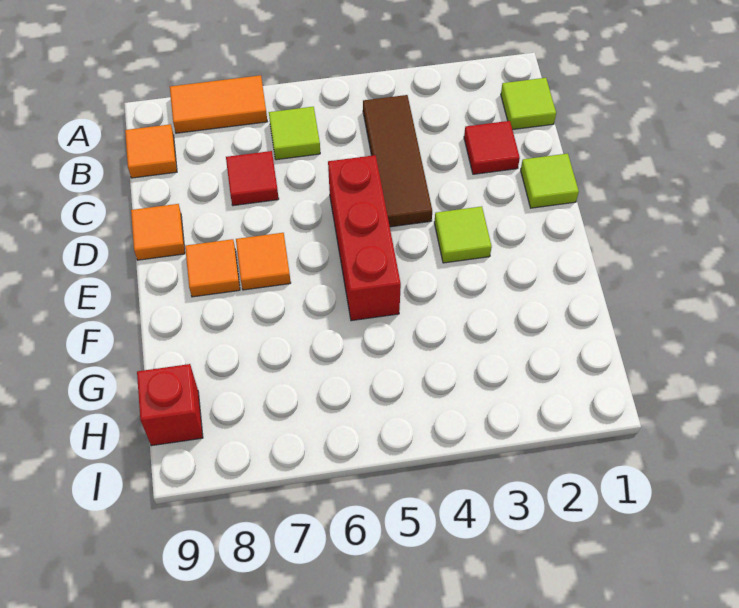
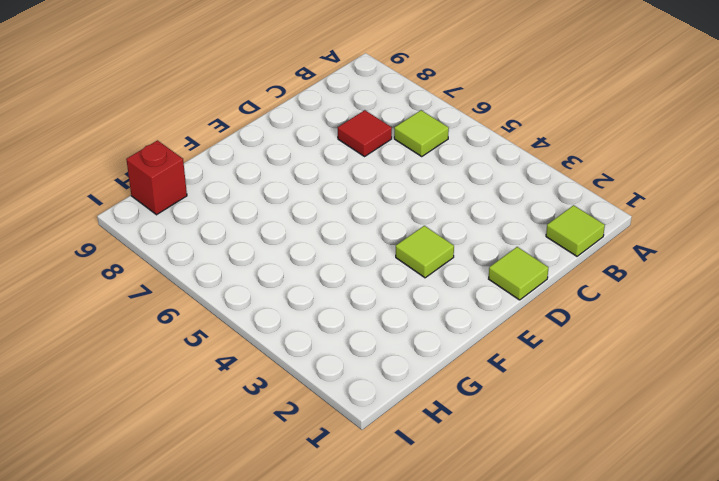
none -> orange tile A7:A8 level 1
none -> brown tile B4:D4 level 1
none -> orange tile B9 level 1

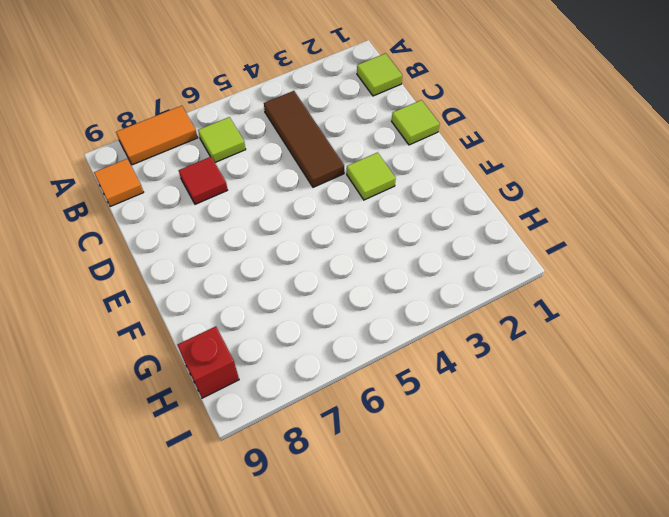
none -> red tile C2 level 1
none -> red brick D5:F5 level 1
none -> orange tile D9 level 1

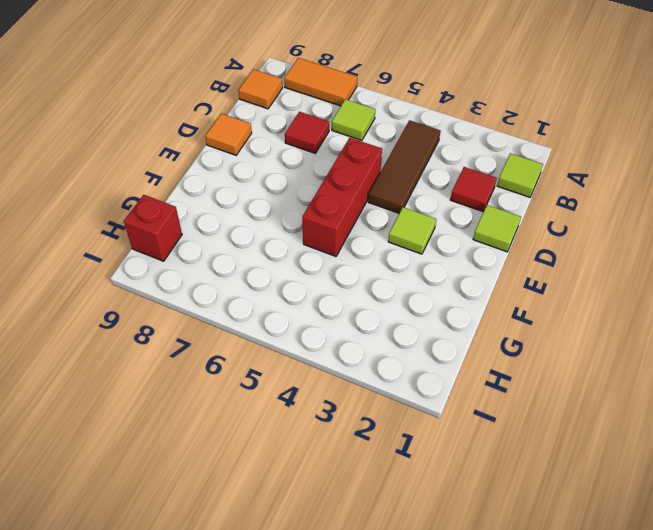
none -> orange tile E7 level 1
none -> orange tile E8 level 1

